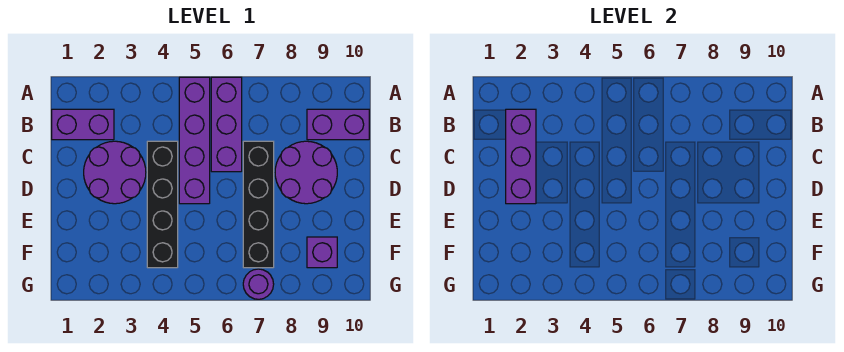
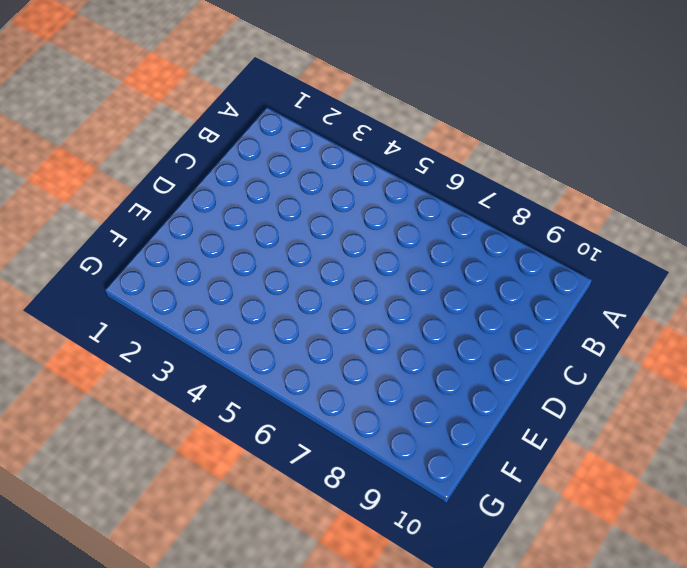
none -> purple brick A5:D5 level 1
none -> purple brick A6:C6 level 1

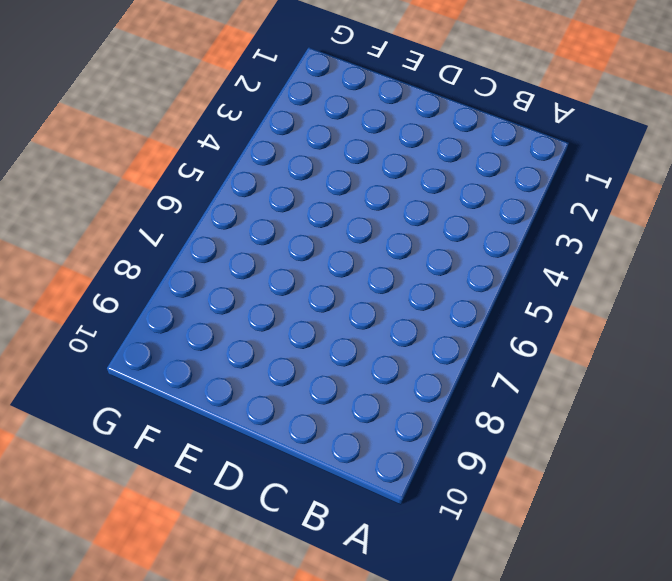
none -> purple brick A5:D5 level 1
none -> purple brick A6:C6 level 1

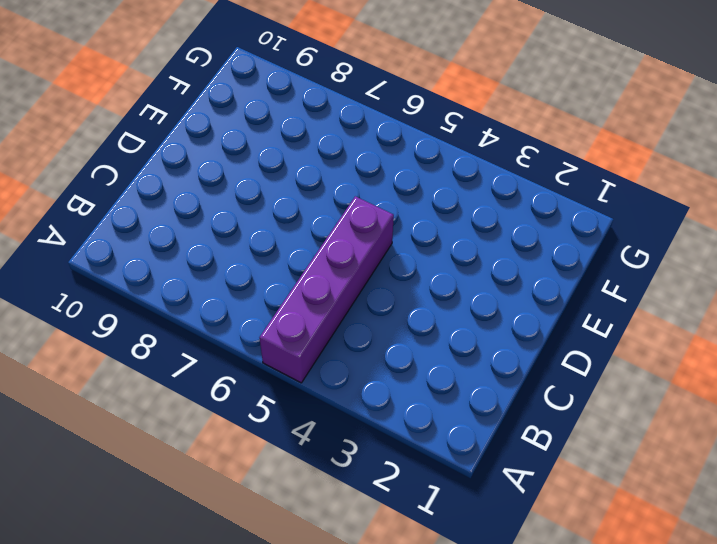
none -> purple brick A6:C6 level 1
none -> purple brick B1:B2 level 1

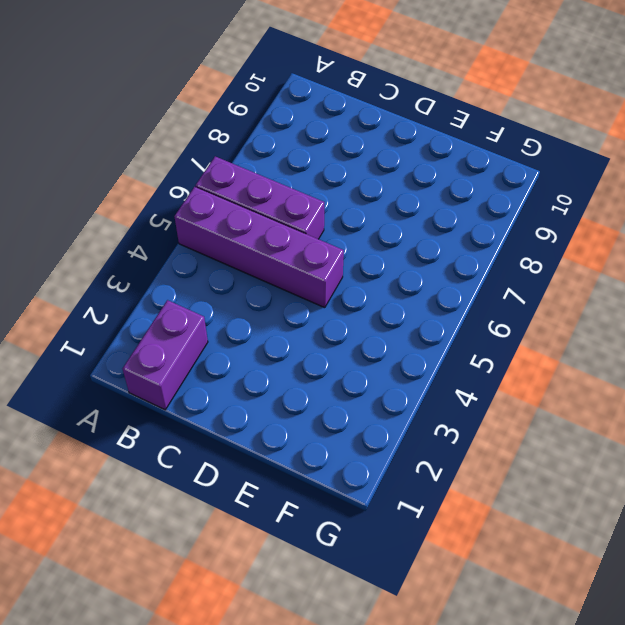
none -> purple brick B9:B10 level 1
none -> purple round brick C2:D3 level 1

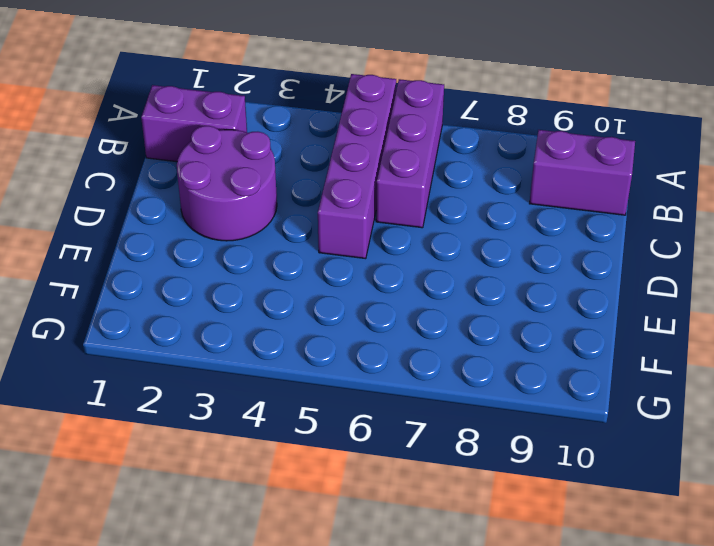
none -> black brick C4:F4 level 1
none -> black brick C7:F7 level 1

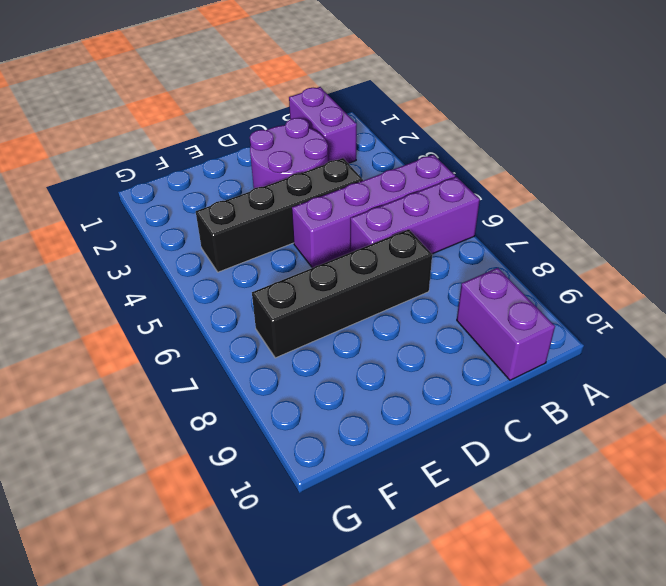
none -> purple round brick C8:D9 level 1
none -> purple brick F9 level 1

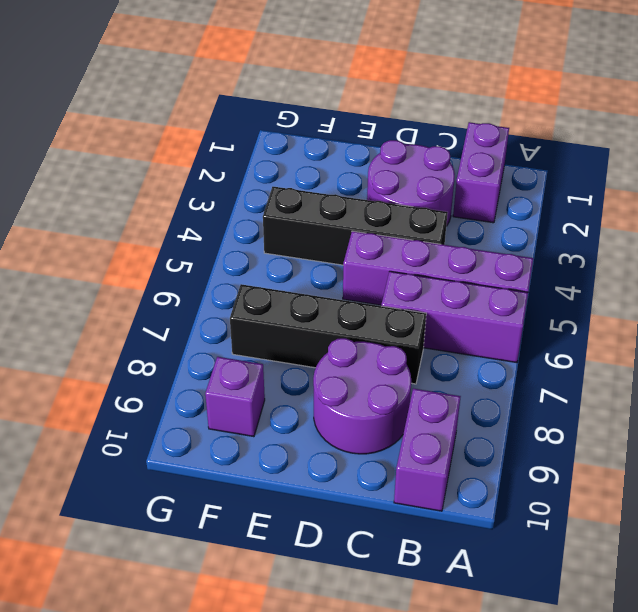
none -> purple round brick G7 level 1
none -> purple brick B2:D2 level 2

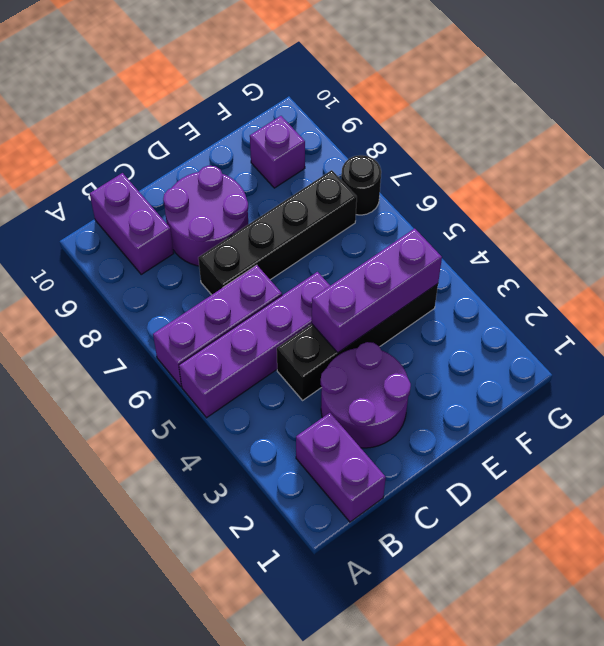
purple brick D4:F4 level 2 -> purple brick B2:D2 level 2
black round brick G7 level 1 -> purple round brick G7 level 1

